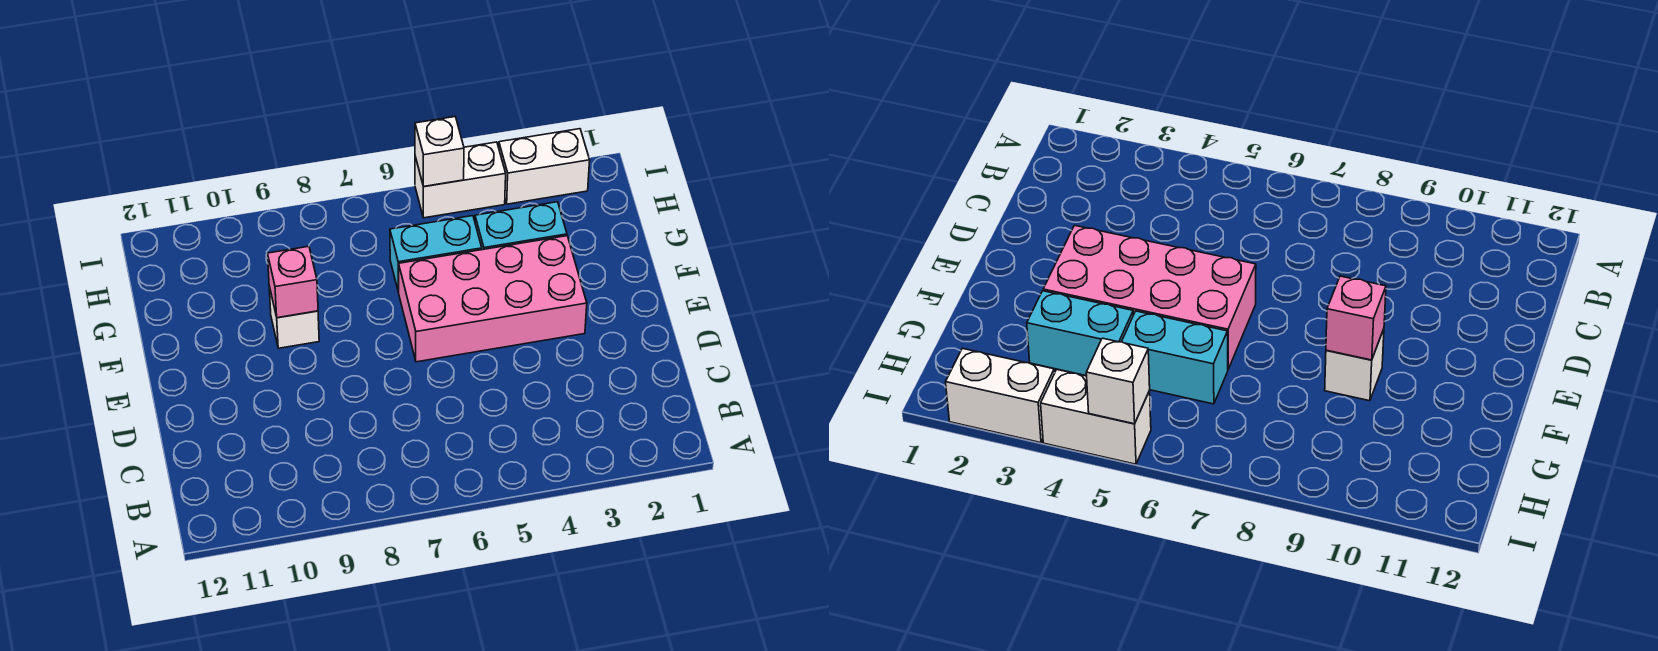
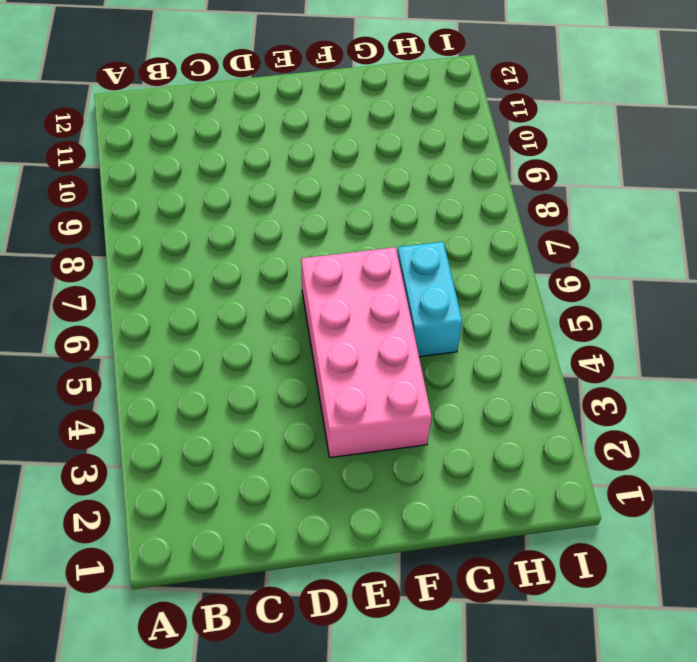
none -> white brick F9 level 1
none -> cyan brick G3:G4 level 1

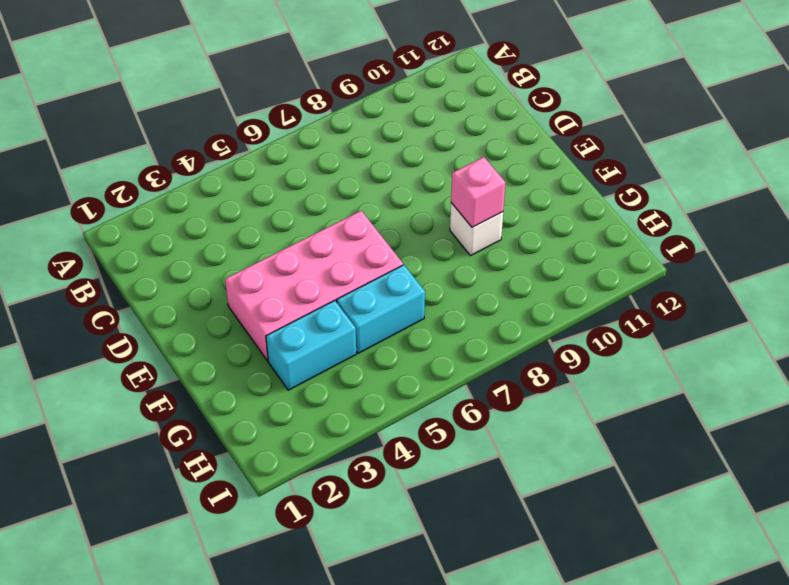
none -> white brick I2:I3 level 1
none -> white brick I4:I5 level 1

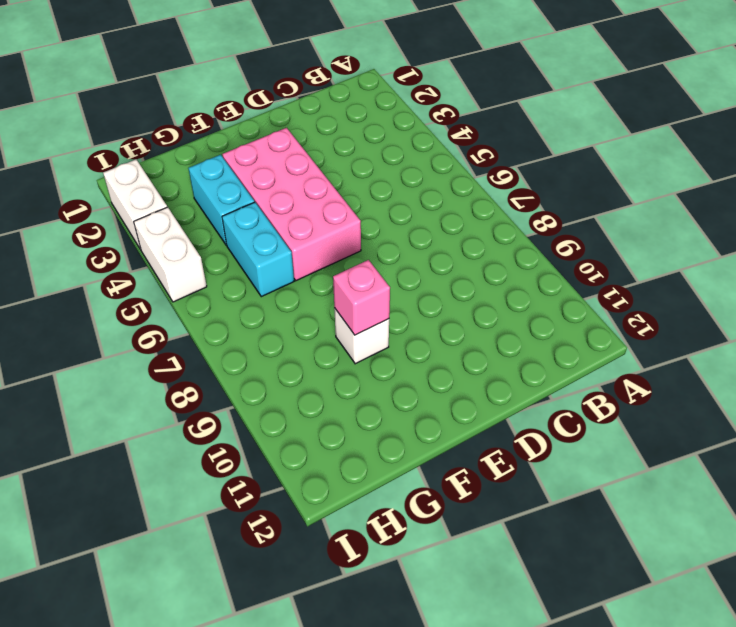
none -> white brick I5 level 2

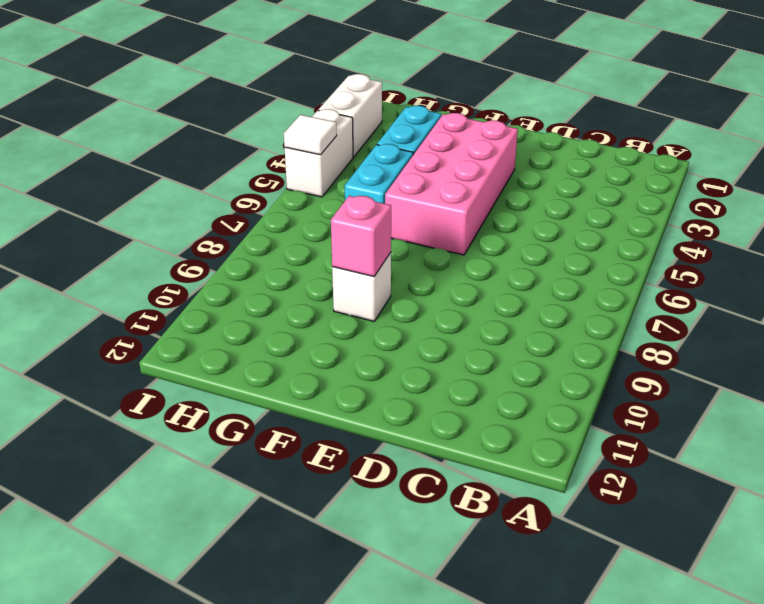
white tile I5 level 2 -> white brick I5 level 2

